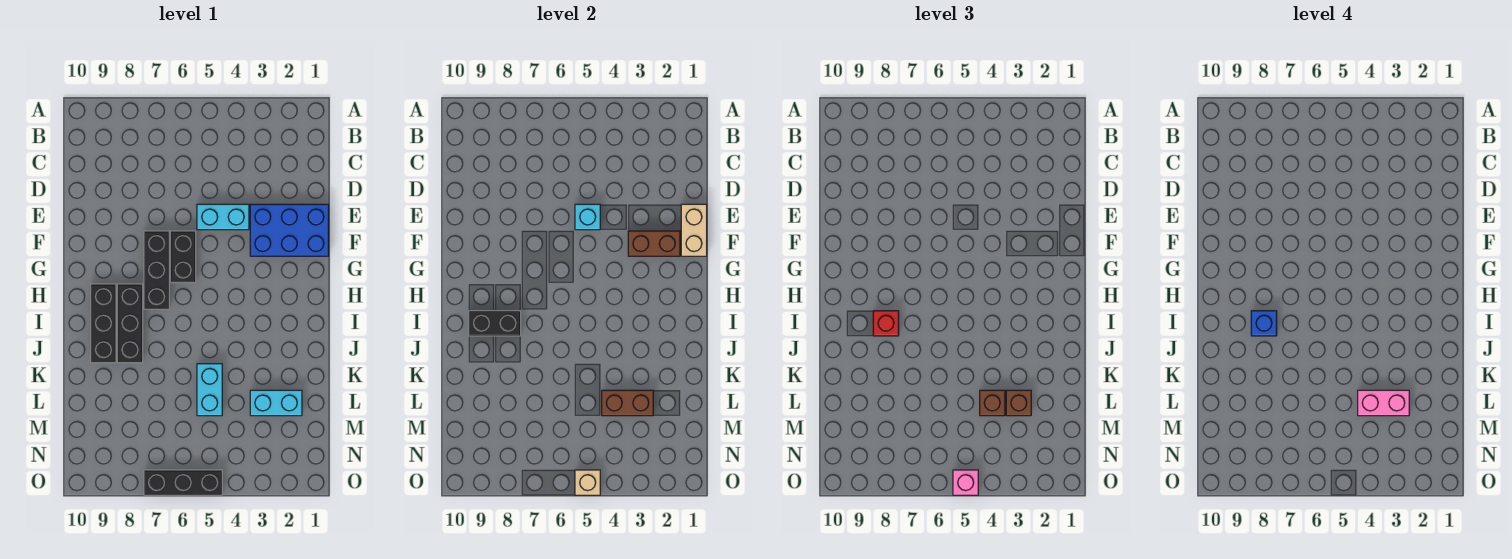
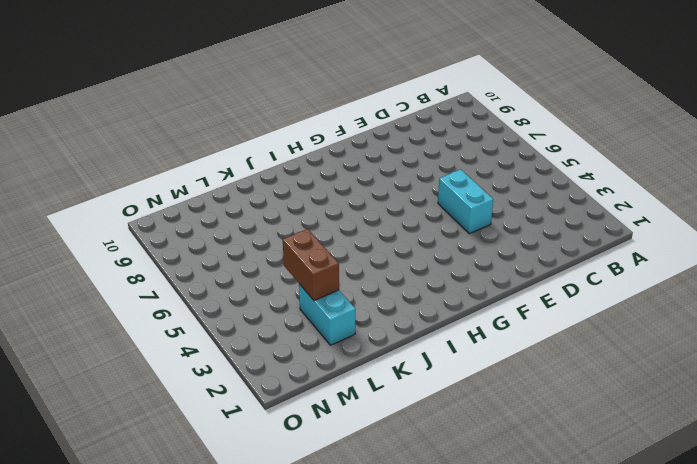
none -> blue brick E1:F3 level 1
none -> black brick F6:G6 level 1
none -> black brick F7:H7 level 1

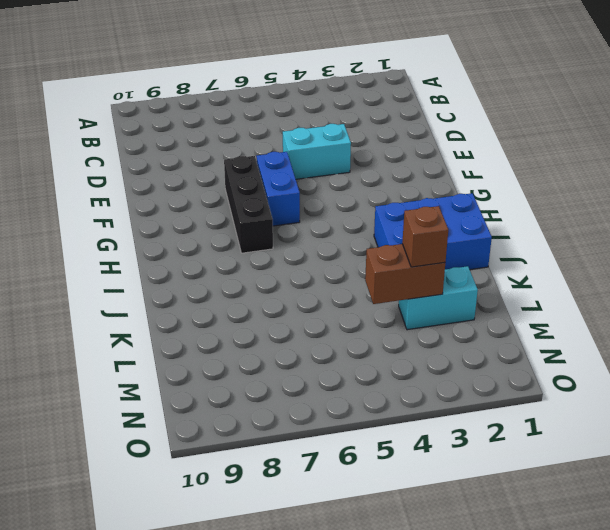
blue brick F6:G6 level 1 -> black brick F6:G6 level 1
blue brick I1:J3 level 1 -> blue brick E1:F3 level 1
none -> black brick H8:J8 level 1
none -> black brick H9:J9 level 1
none -> cyan brick K5:L5 level 1

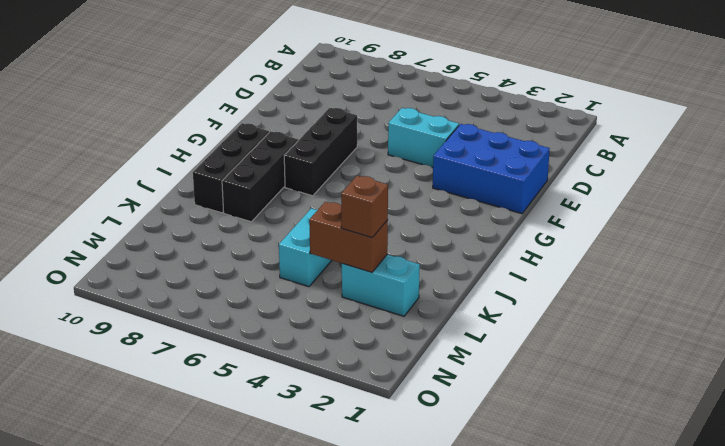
none -> black brick F6:G6 level 1
none -> black brick O5:O7 level 1
none -> tan brick E1:F1 level 2

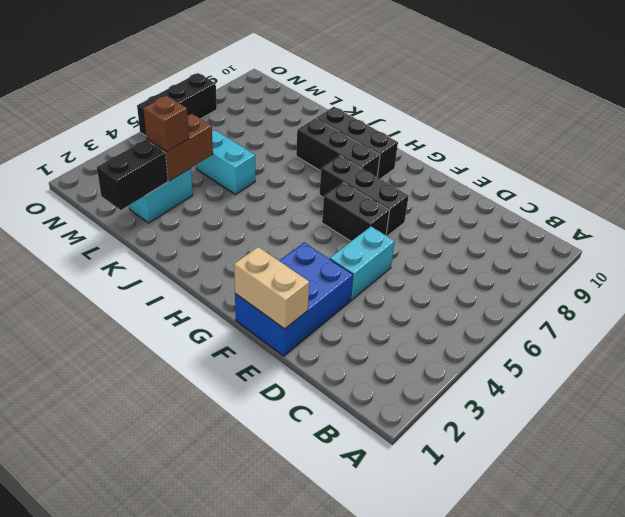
black brick L1:L2 level 2 -> black brick I8:I9 level 2
none -> cyan brick E5 level 2
none -> brown brick F2:F3 level 2
none -> tan brick O5 level 2

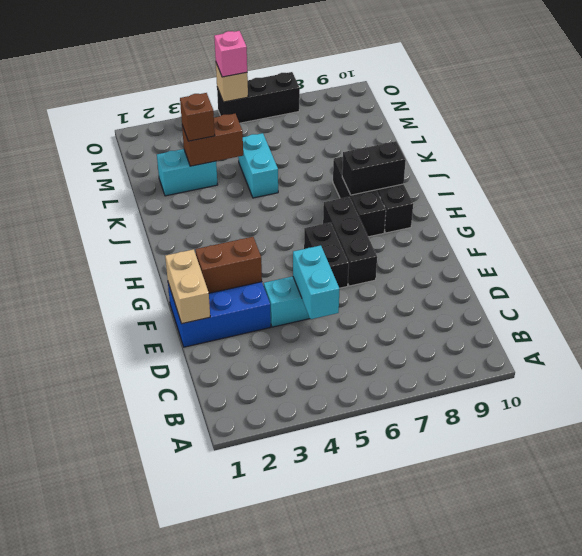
cyan brick D5:E5 level 2 -> cyan brick E5 level 2
none -> red brick I8 level 3
none -> brown brick L4 level 3
none -> blue brick I8 level 4

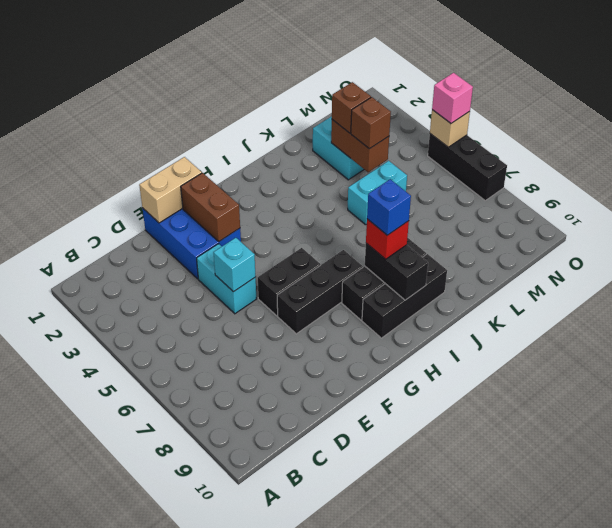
none -> pink brick L3:L4 level 4

